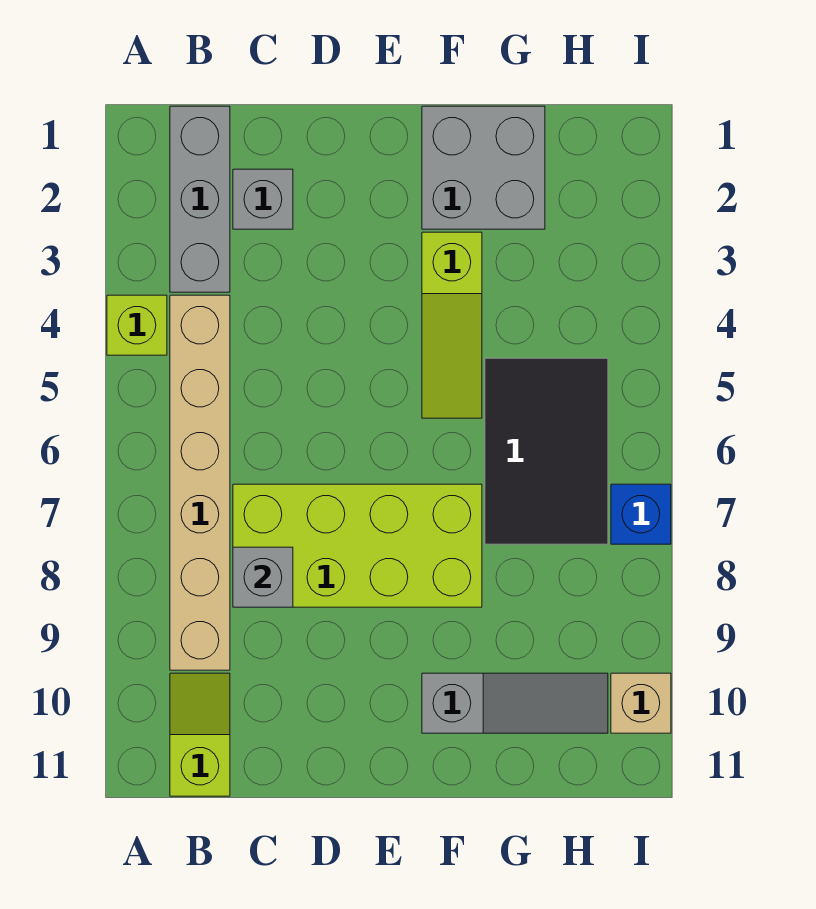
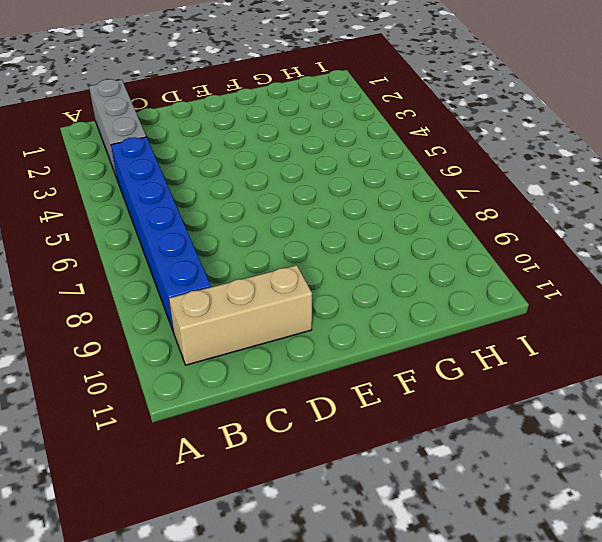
blue brick B4:B9 level 1 -> tan brick B4:B9 level 1
tan brick B10:D10 level 1 -> lime slope B10:B11 level 1 top 11
none -> lime brick A4 level 1
none -> grey brick C2 level 1
none -> lime brick C7:F8 level 1

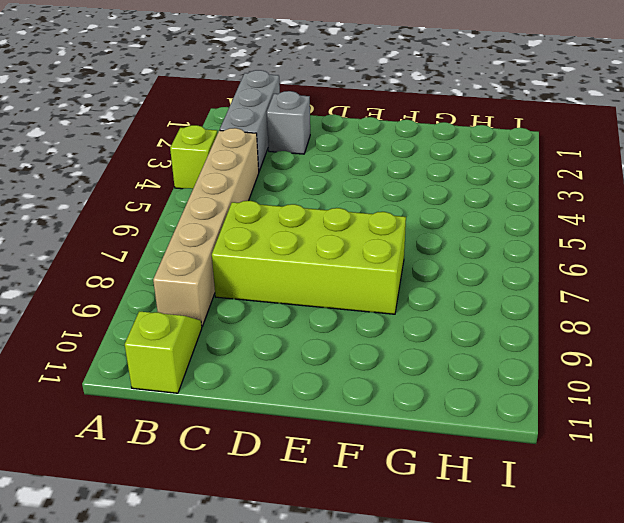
none -> grey brick F1:G2 level 1
none -> lime slope F3:F5 level 1 top 3
none -> grey slope F10:H10 level 1 top F

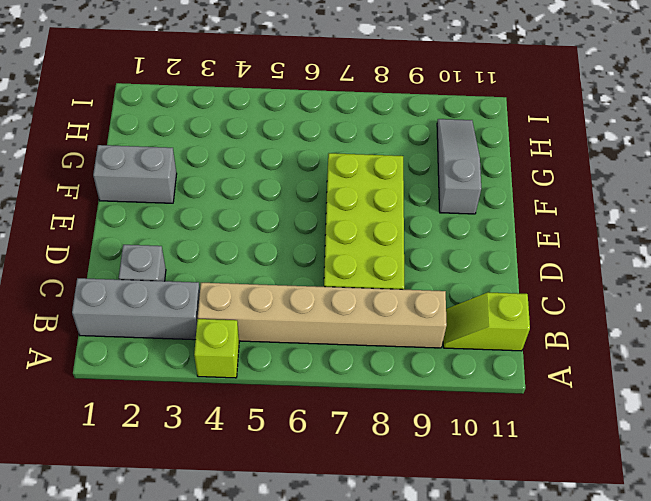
grey brick F1:F2 level 1 -> grey brick F1:G2 level 1
none -> lime slope F3:F5 level 1 top 3
none -> black tile G5:H7 level 1
none -> blue brick I7 level 1

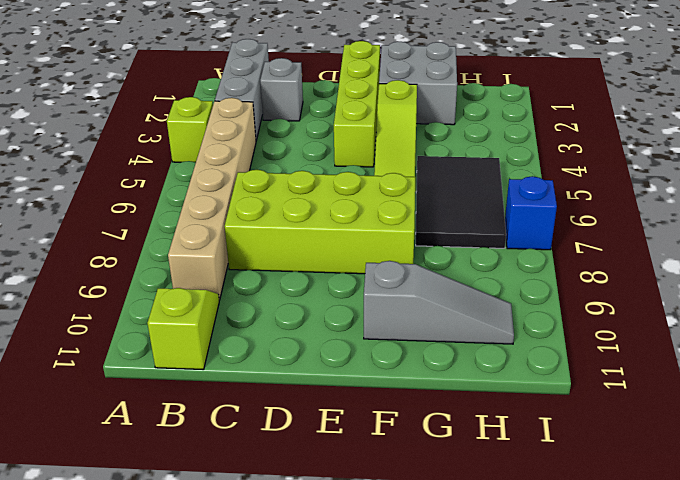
lime brick E1:E4 level 1 -> none
none -> tan brick I10 level 1
none -> grey brick C8 level 2

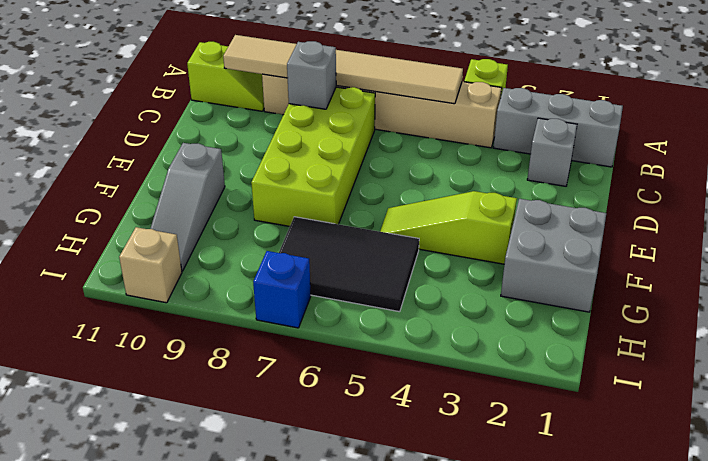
tan tile B5:B10 level 2 -> none

